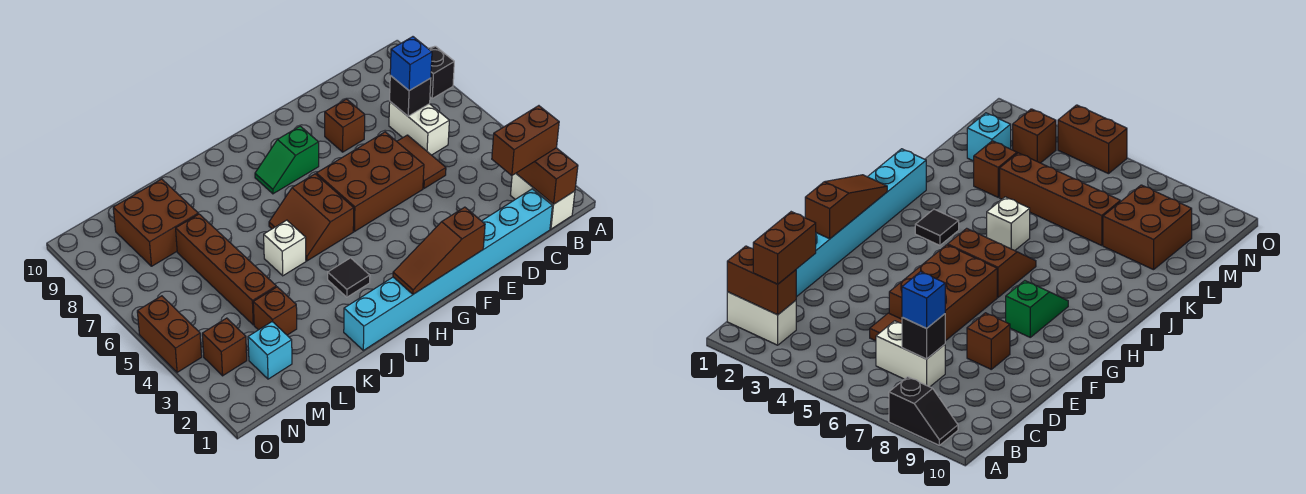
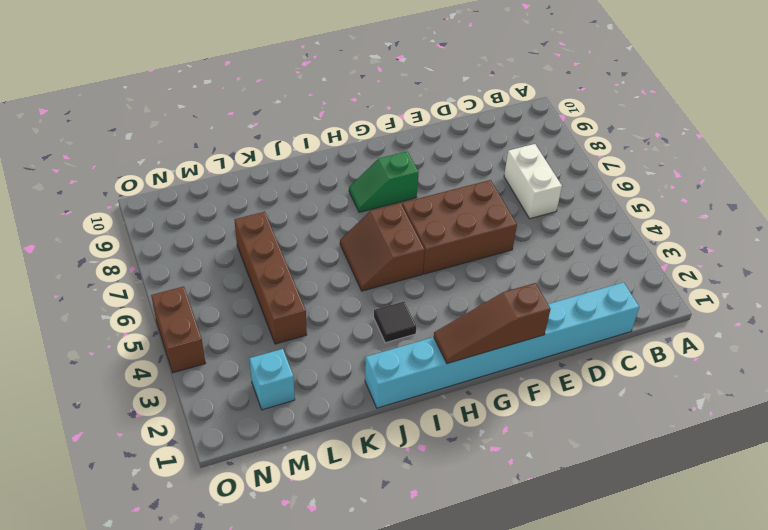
none -> black slope A8:A9 level 1 top 8
none -> white brick B1:B2 level 1
none -> brown tile D5:D6 level 1

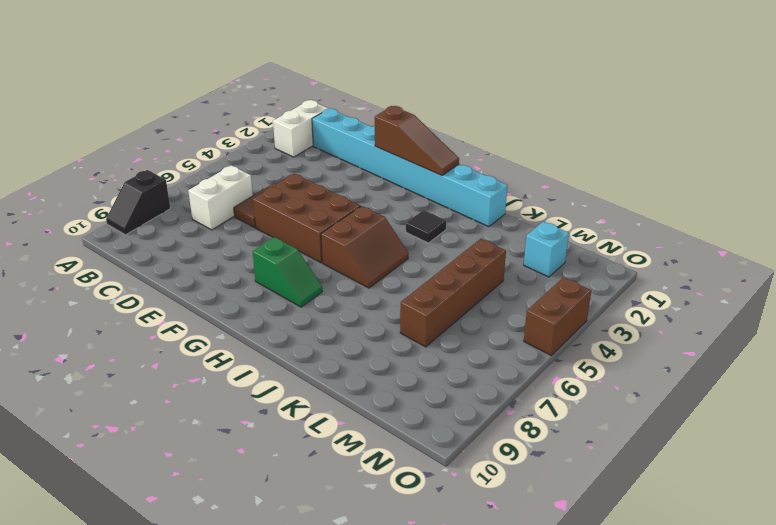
none -> brown brick E8 level 1
none -> white brick J5 level 1
none -> brown brick L3 level 1

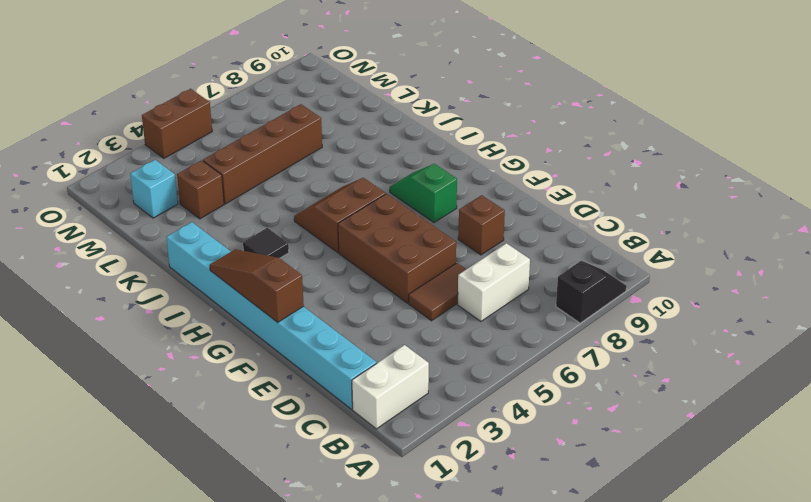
none -> white brick J5 level 1
none -> brown brick L8:M9 level 1
none -> brown brick N3 level 1

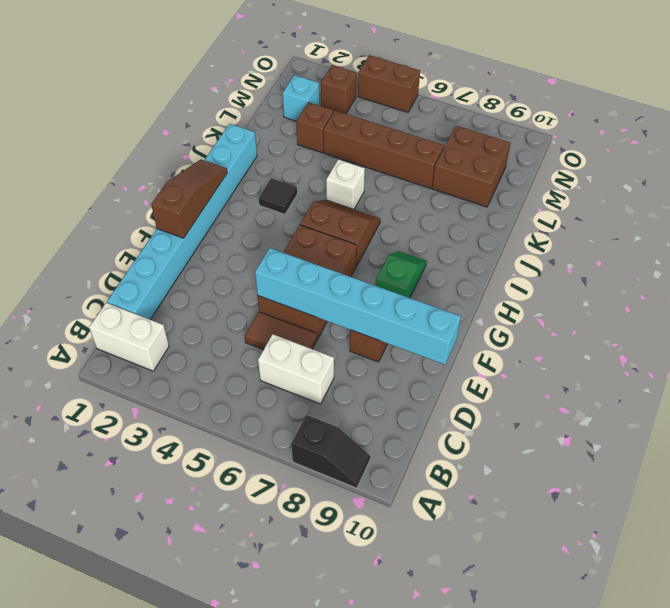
cyan brick E5:E10 level 2 -> none
none -> brown brick B1:B2 level 2
none -> black brick C7 level 2
none -> brown brick B2:C2 level 3

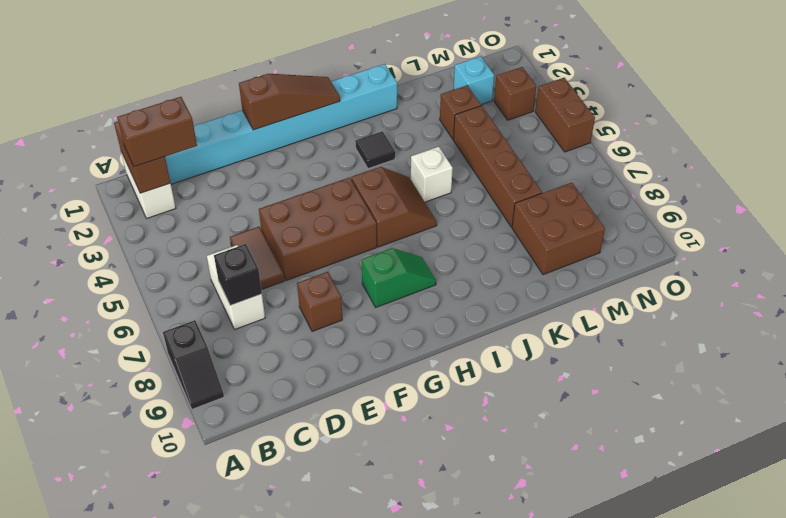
none -> blue brick C7 level 3

